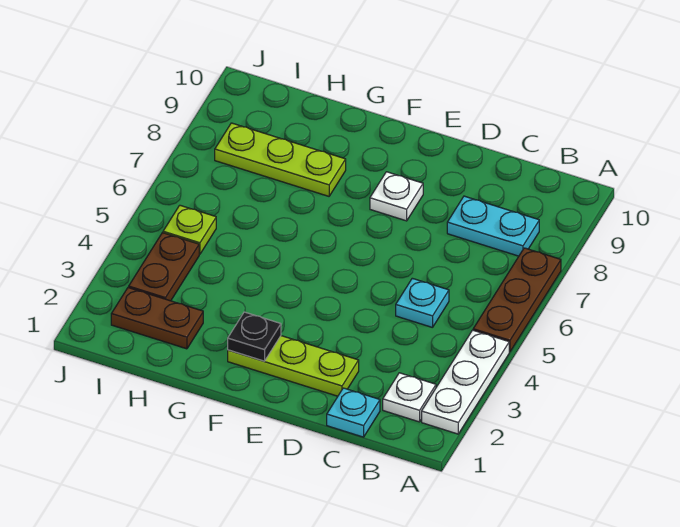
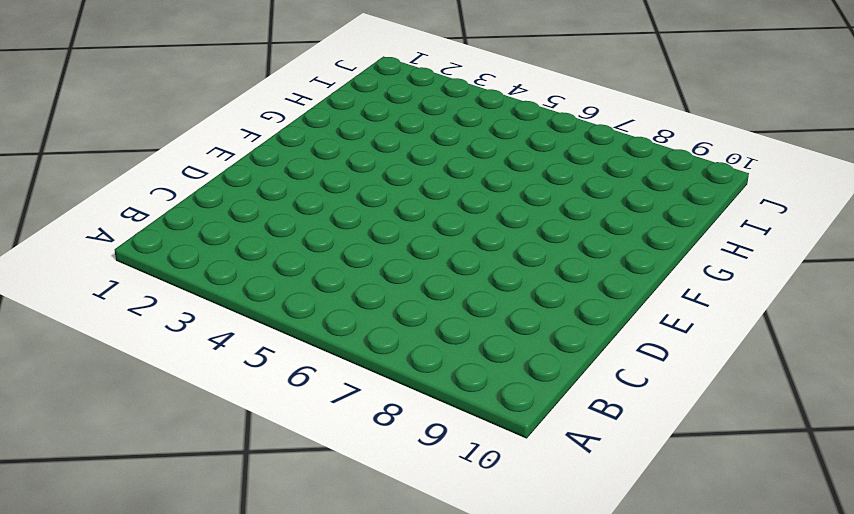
none -> white plate A2:A4 level 1
none -> brown plate A5:A7 level 1
none -> white plate B2 level 1

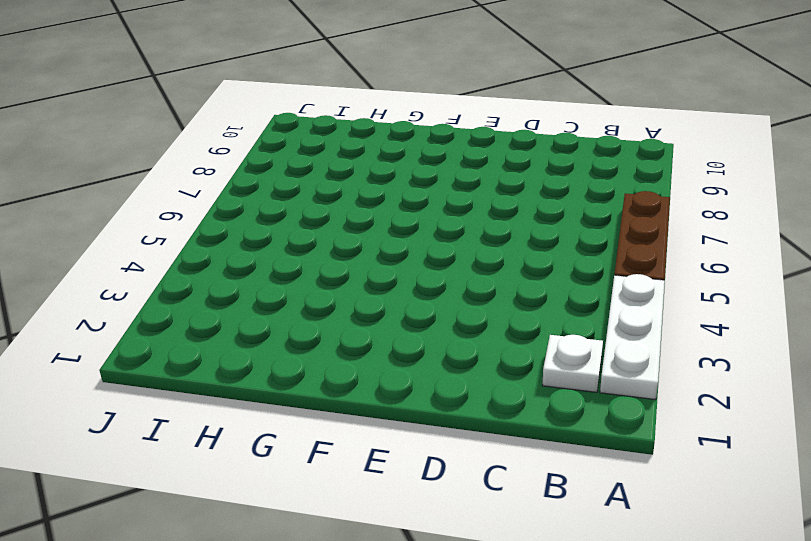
none -> cyan plate B8:C8 level 1
none -> cyan plate C1 level 1
none -> cyan plate C5 level 1

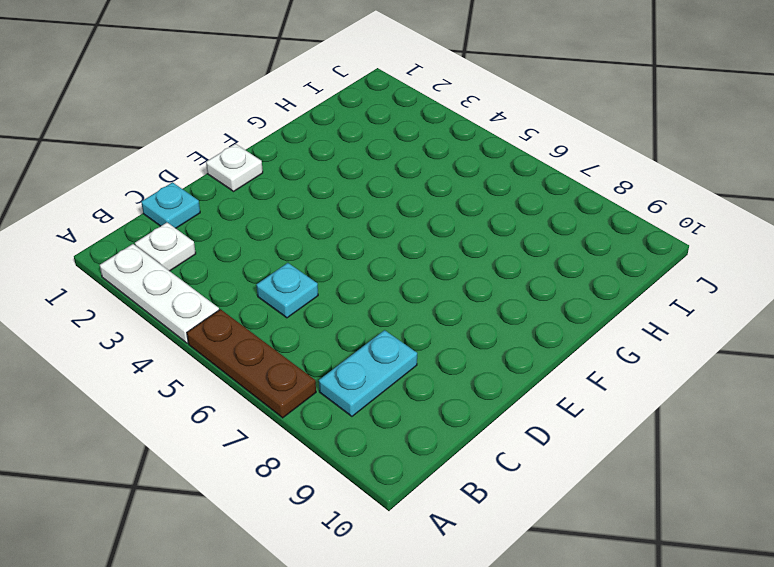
white plate E1 level 1 -> white plate E8 level 1
none -> lime plate D2:F2 level 1
none -> lime plate G8:I8 level 1
none -> brown plate H2:I2 level 1

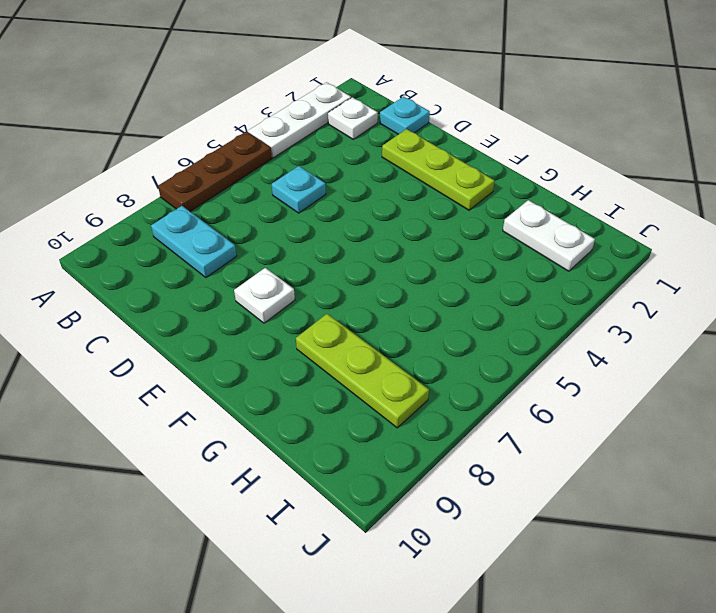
white plate H2:I2 level 1 -> brown plate H2:I2 level 1
none -> brown plate I3:I4 level 1
none -> lime plate I5 level 1
none -> black plate F2 level 2

